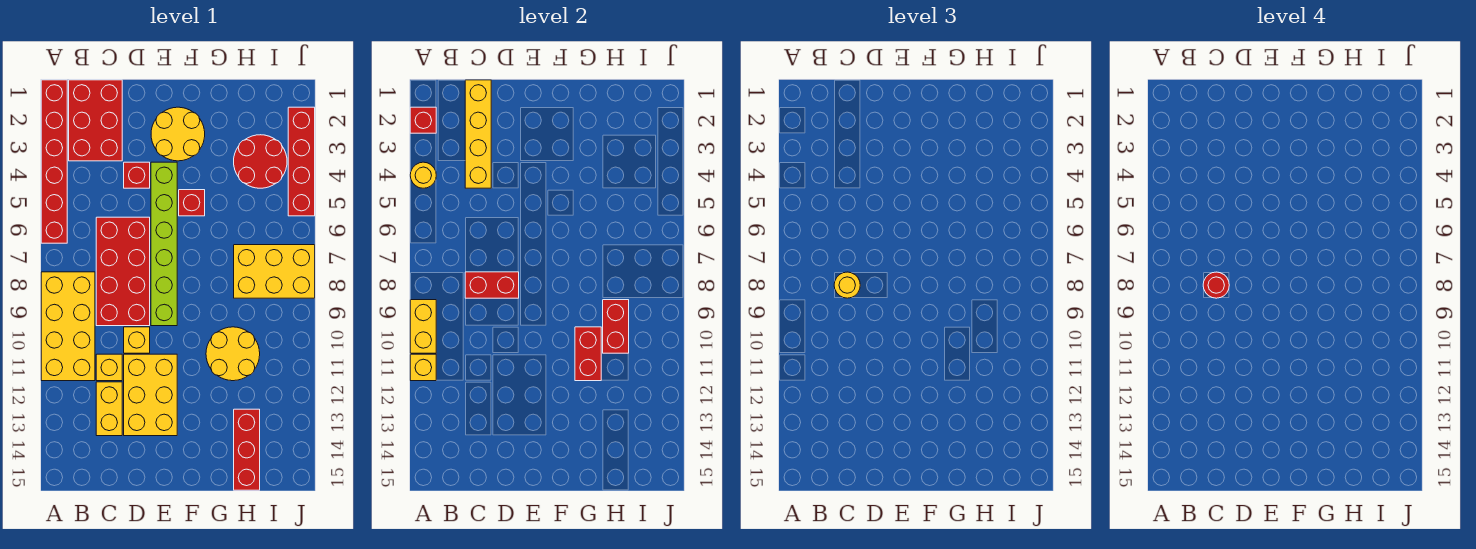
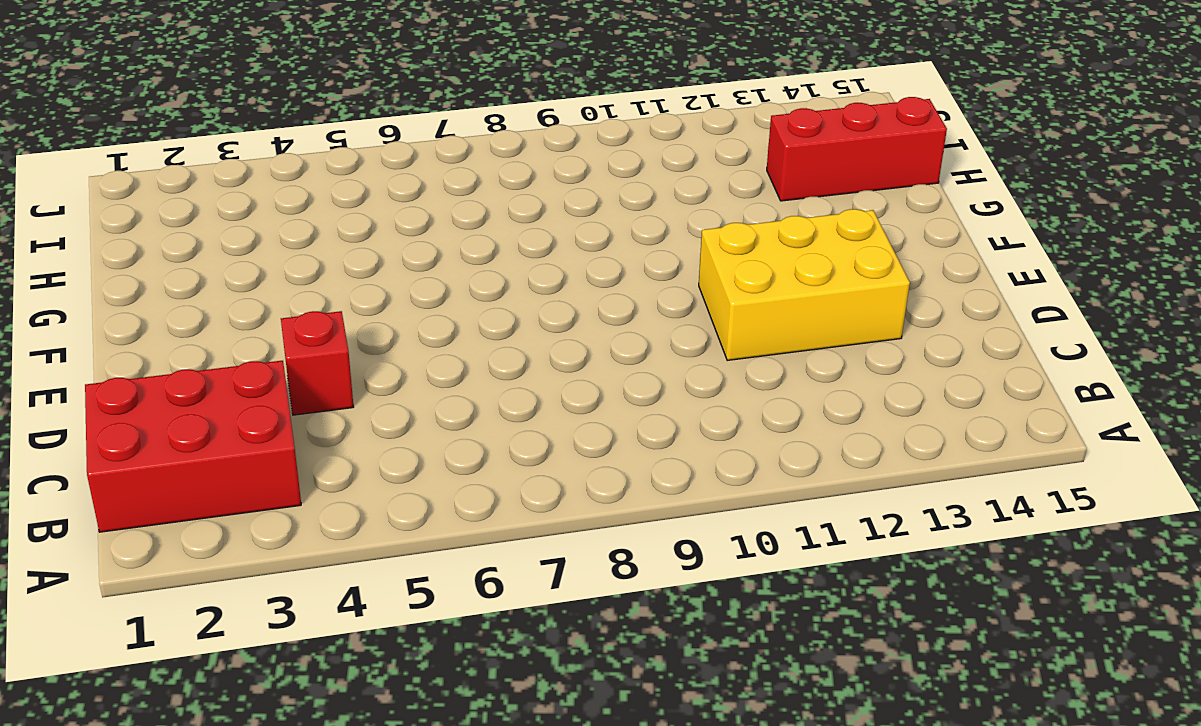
none -> red brick A1:A6 level 1
none -> yellow brick A8:B11 level 1
none -> red brick C6:D9 level 1

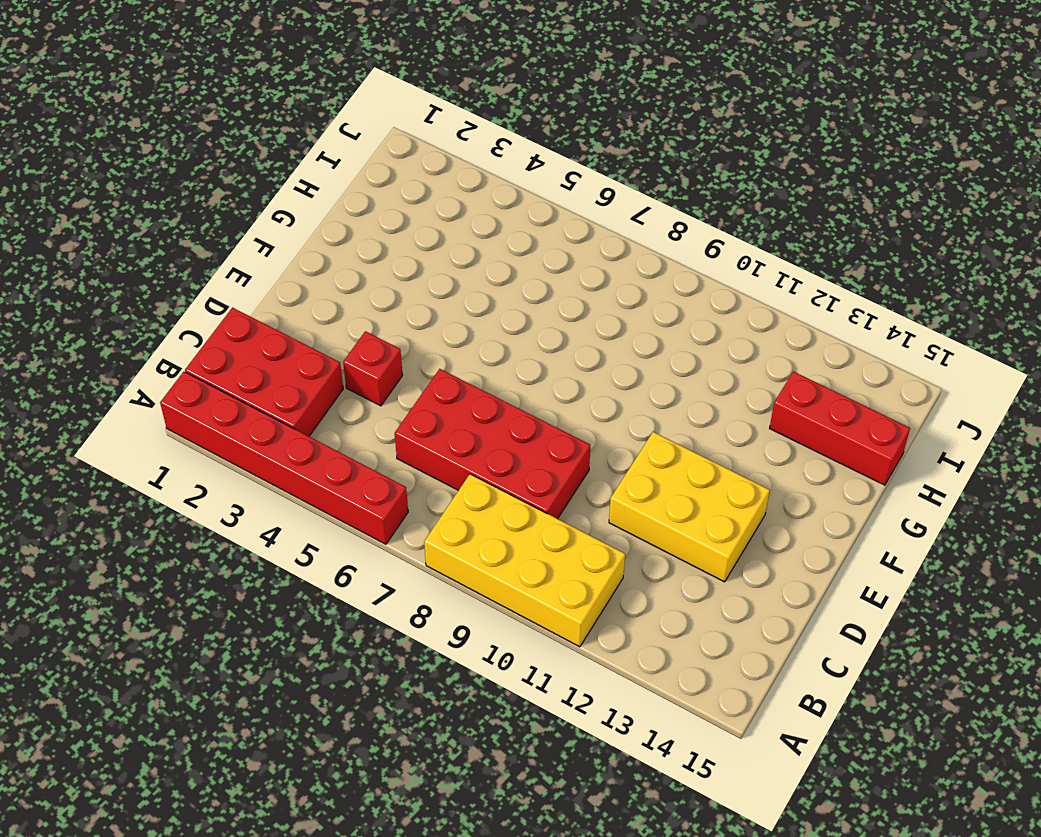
none -> yellow brick C11 level 1
none -> yellow brick C12:C13 level 1
none -> yellow brick D10 level 1

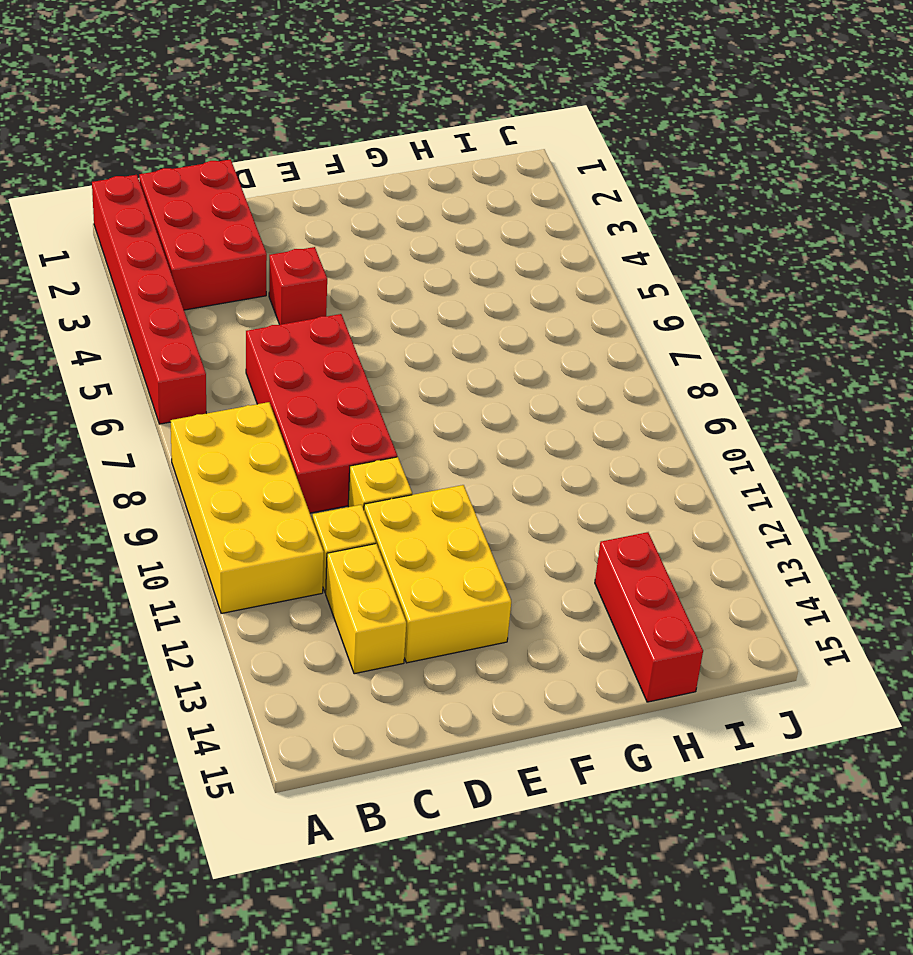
none -> yellow round brick E2:F3 level 1
none -> lime brick E4:E9 level 1
none -> red brick F5 level 1

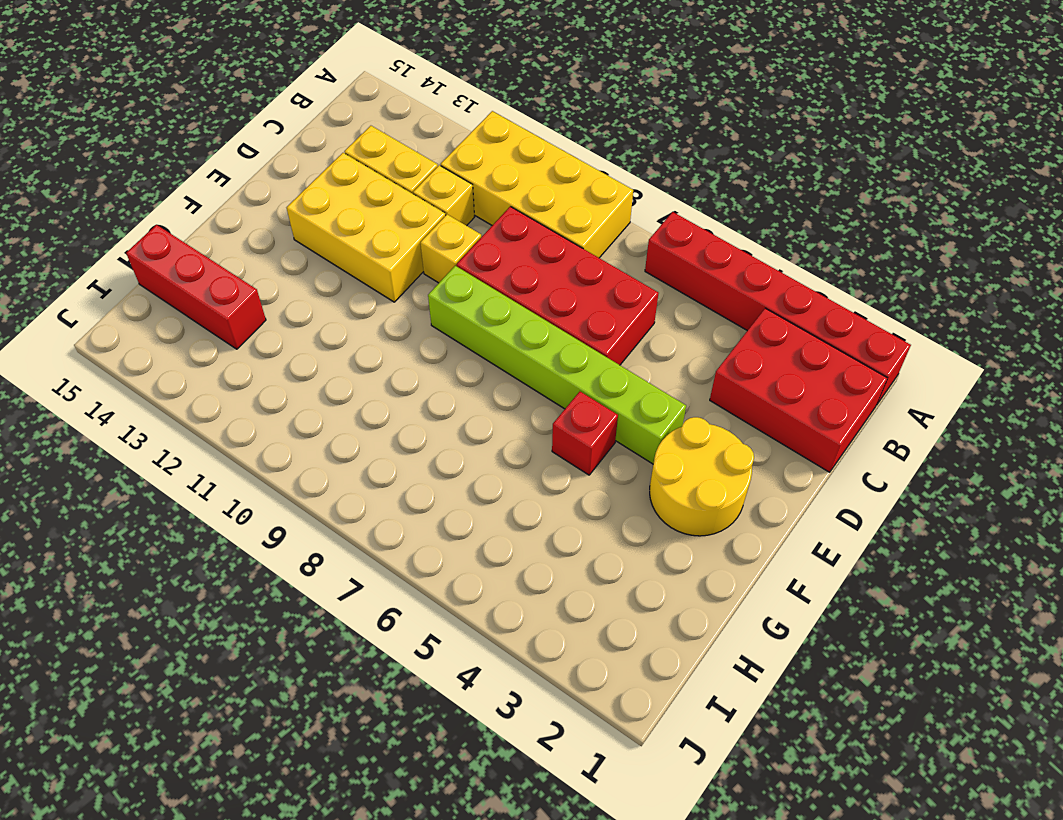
none -> red brick D4 level 1
none -> yellow round brick G10:H11 level 1
none -> red round brick H3:I4 level 1

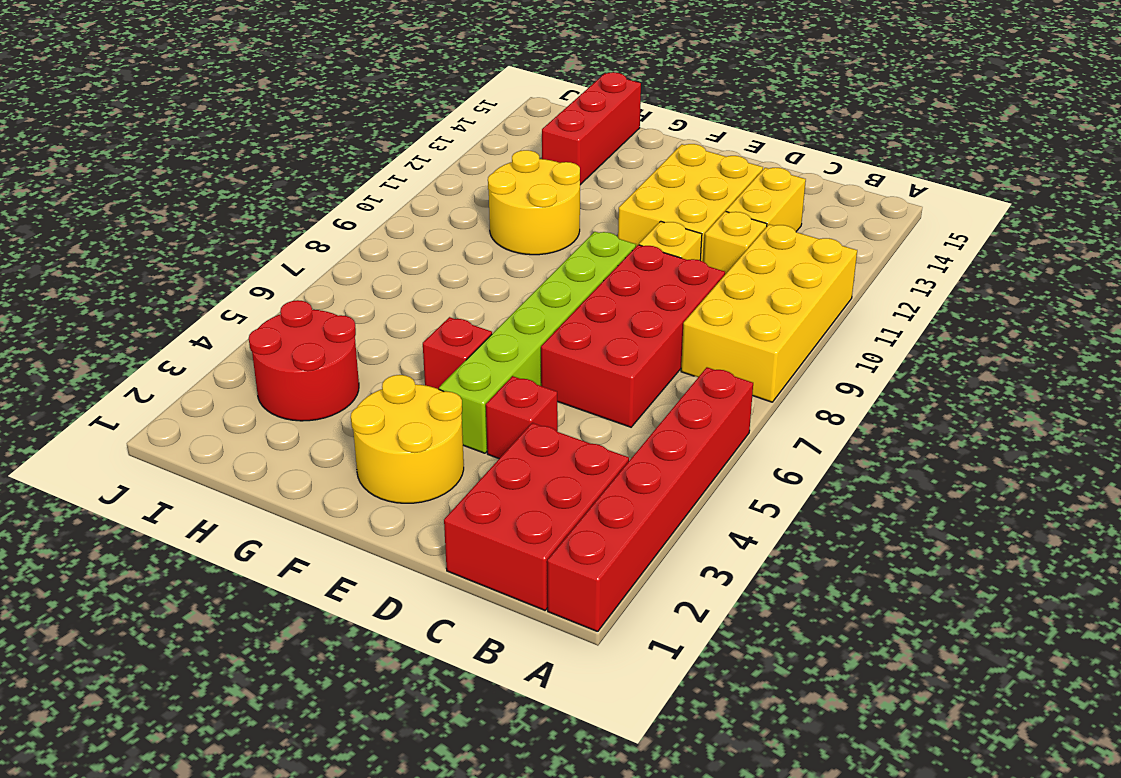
none -> yellow brick H7:J8 level 1
none -> red brick J2:J5 level 1
none -> red brick A2 level 2

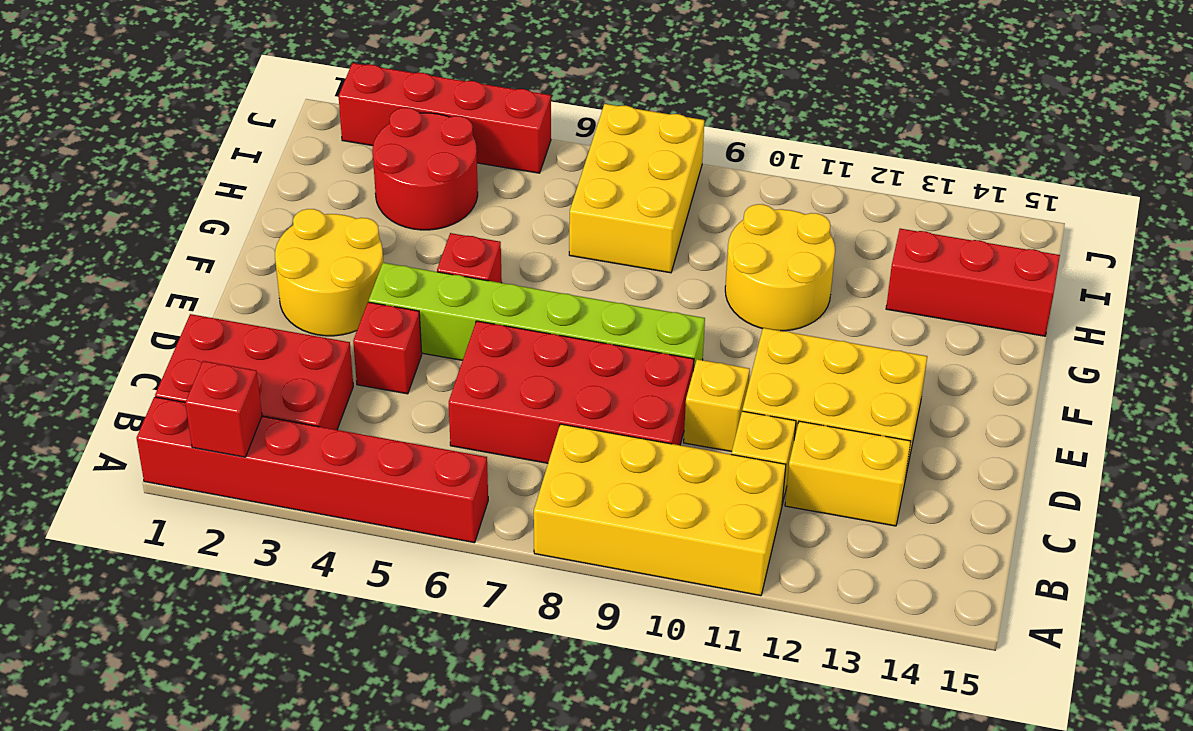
none -> yellow round brick A4 level 2
none -> yellow brick A9:A10 level 2
none -> yellow brick A11 level 2

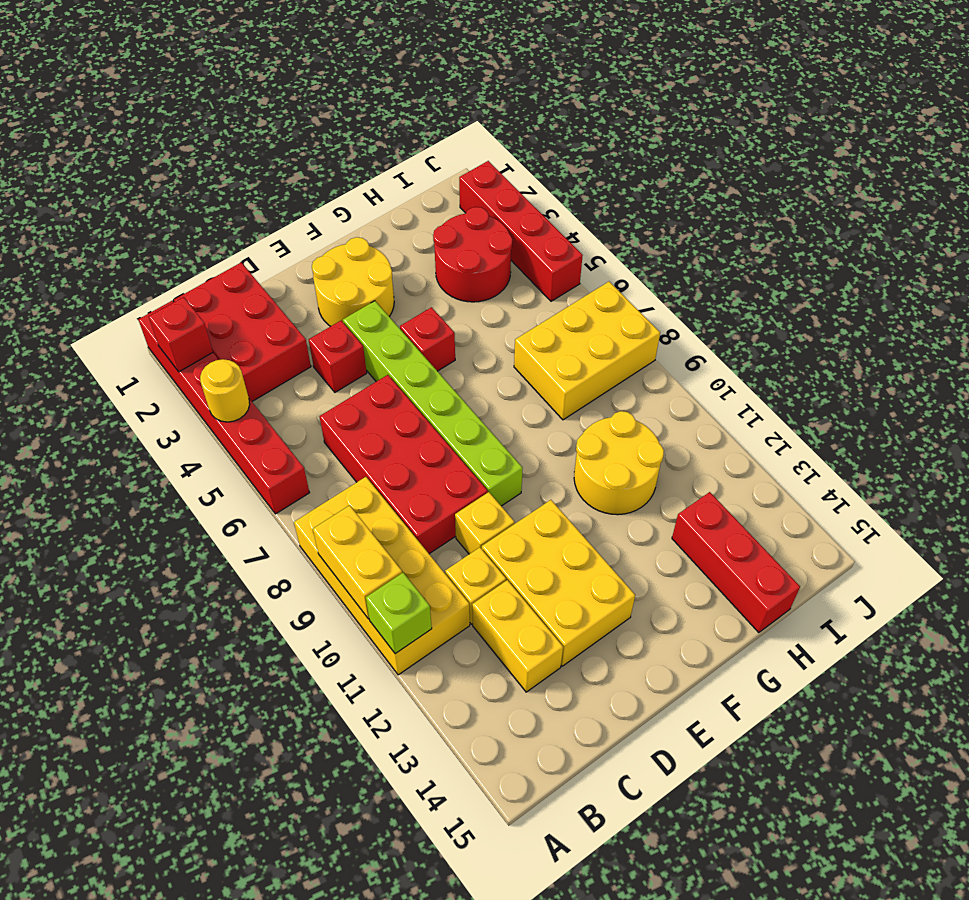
lime brick A11 level 2 -> yellow brick A11 level 2
none -> yellow brick C1:C4 level 2
none -> red brick C8:D8 level 2
none -> red brick G10:G11 level 2

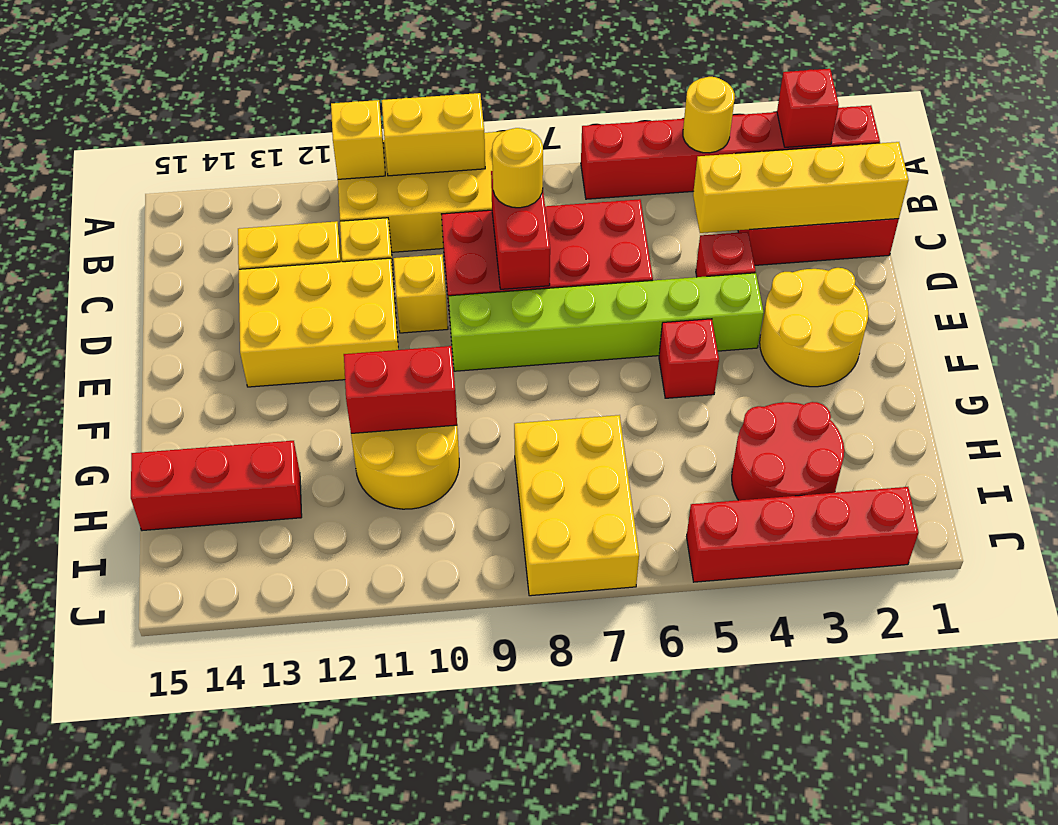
none -> red brick H9:H10 level 2
none -> red round brick C8 level 4

